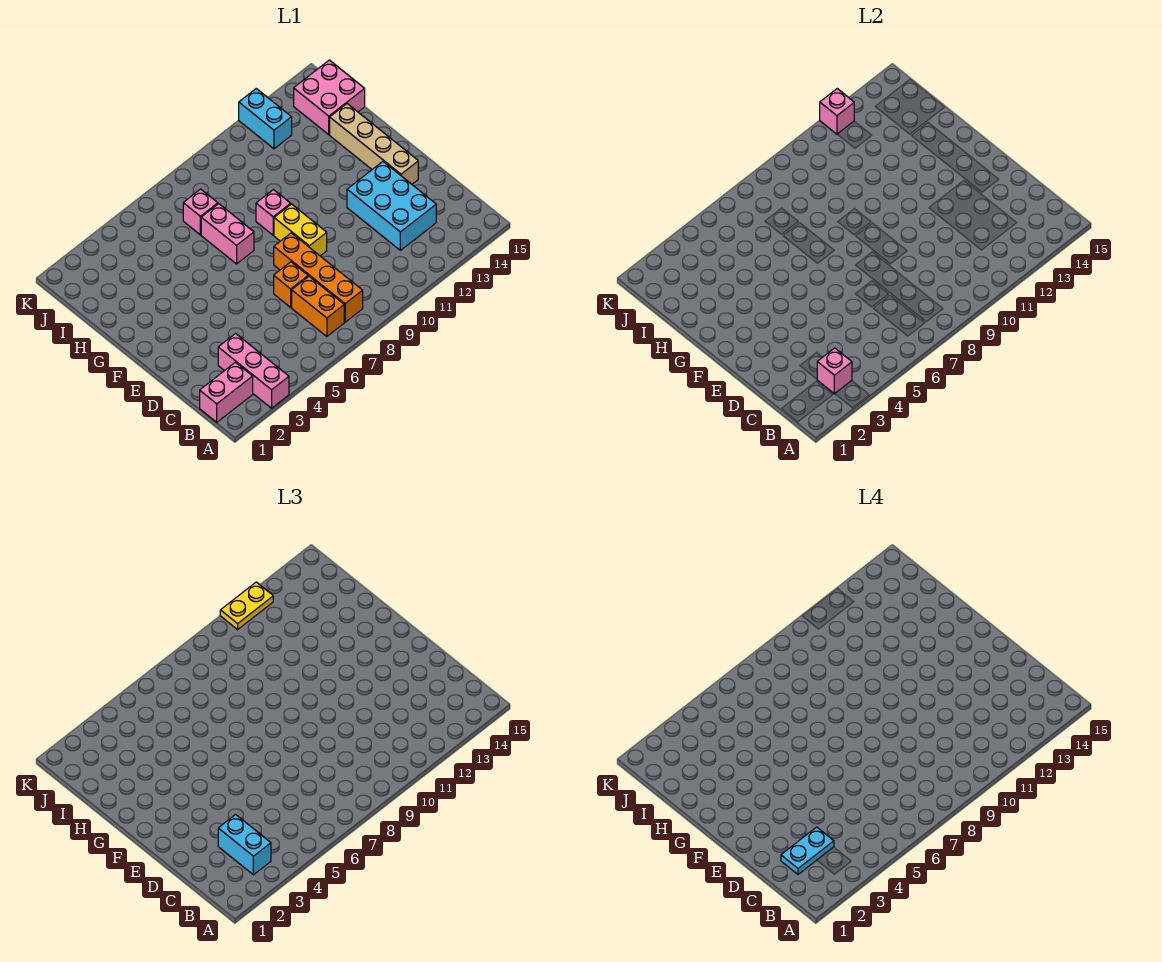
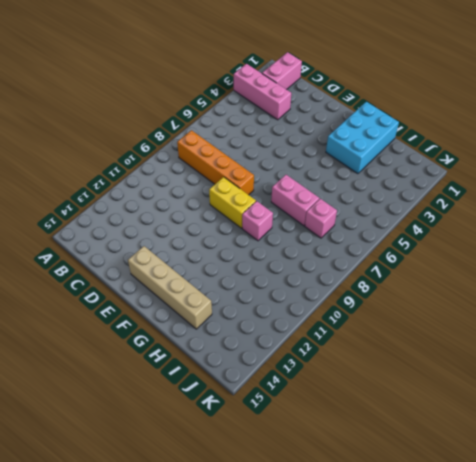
cyan brick G1:H3 level 1 -> cyan brick C12:E13 level 1
none -> orange brick B7:C7 level 1
none -> orange brick D7 level 1
none -> pink brick I14:J15 level 1

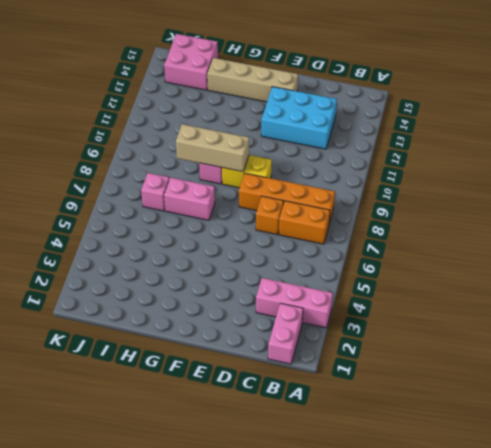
tan brick F9:H9 level 2 -> none
none -> cyan brick J12:K12 level 1
none -> pink brick B3 level 2
none -> pink brick K12 level 2

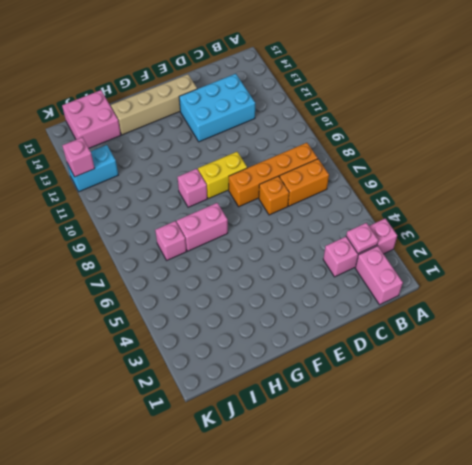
pink plate B3 level 2 -> pink brick B3 level 2
none -> cyan brick B3:C3 level 3
none -> yellow plate K11:K12 level 3
none -> cyan plate C2:C3 level 4

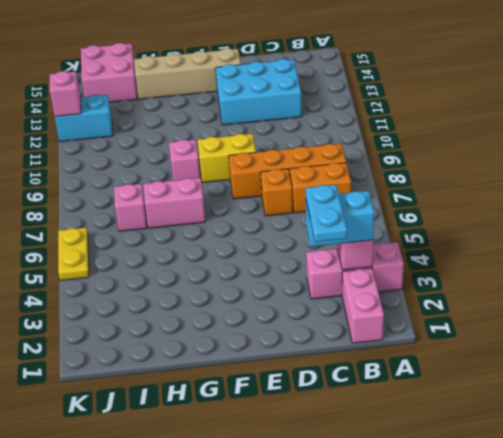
yellow plate K5:K6 level 1 -> yellow plate K11:K12 level 3

